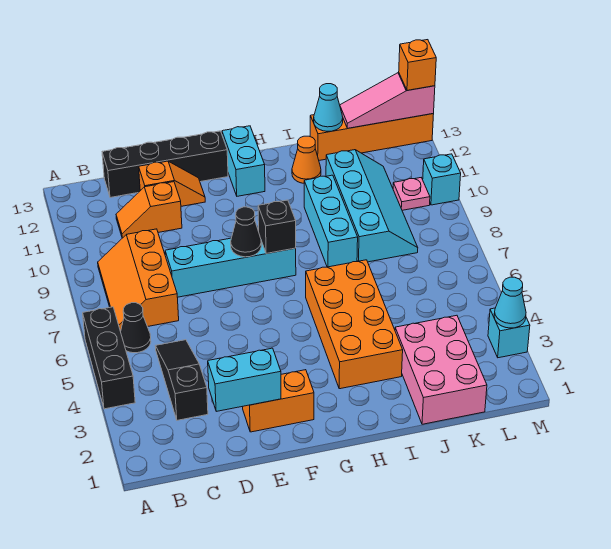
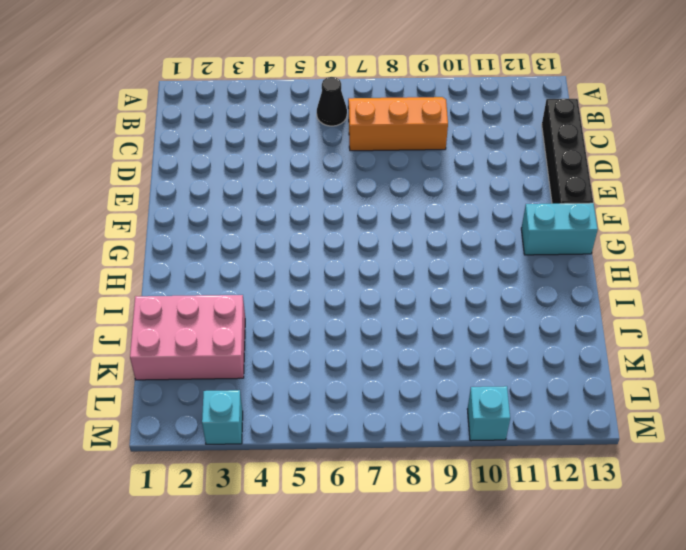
none -> black brick A4:A6 level 1
none -> black slope C3:C5 level 1 top 3
none -> orange slope C11:D11 level 1 top D

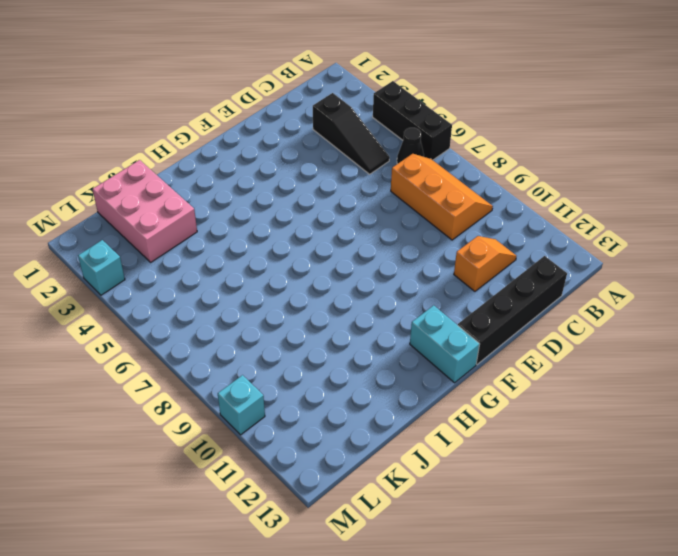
none -> cyan brick D8:G8 level 1
none -> orange slope D12:E12 level 1 top D
none -> orange brick E2:F2 level 1

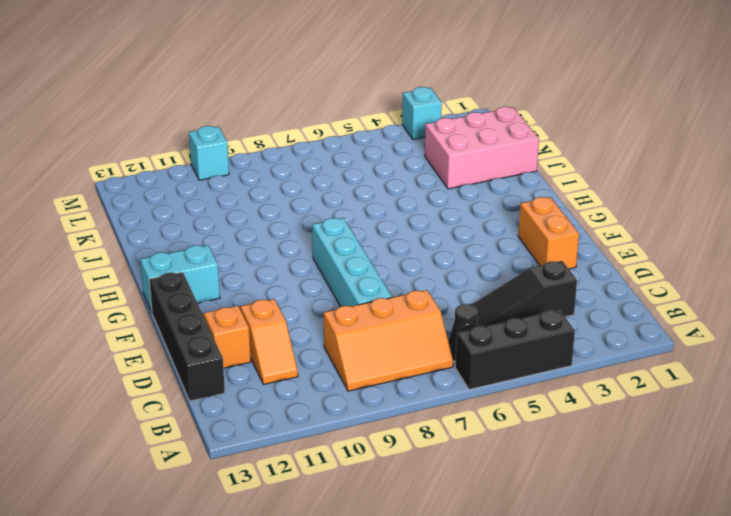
none -> orange brick H3:I6 level 1
none -> cyan brick I8:I10 level 1
none -> orange cone I12 level 1

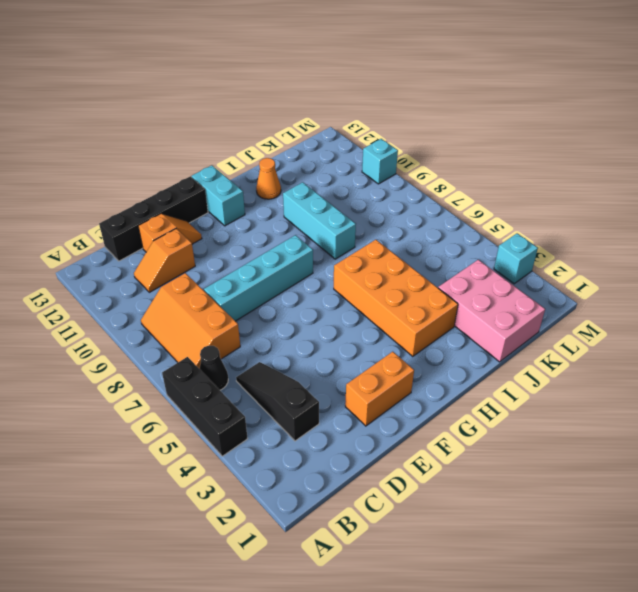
none -> cyan slope J8:K11 level 1 top J
none -> orange brick J13:M13 level 1
none -> pink plate L10 level 1

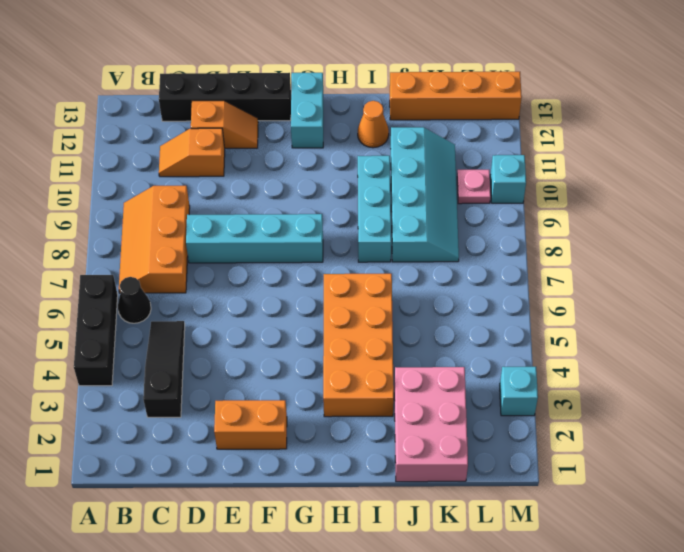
none -> cyan brick D2:E2 level 2
none -> black cone F8 level 2
none -> black brick G8 level 2

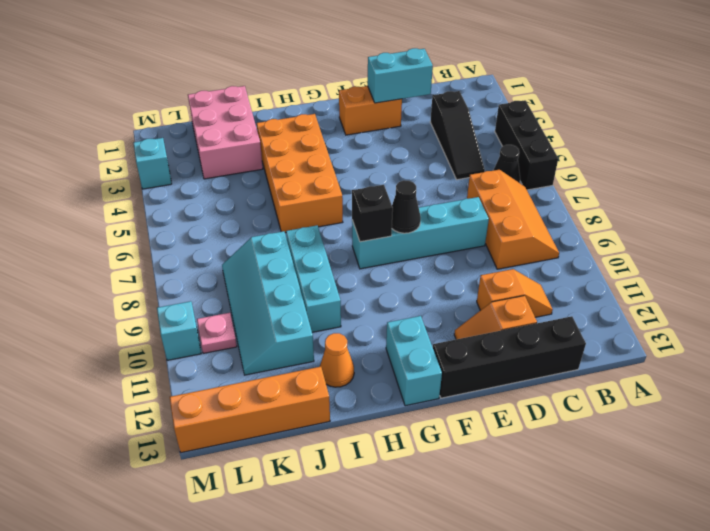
none -> cyan cone J13 level 2
none -> pink slope K13:M13 level 2 top M
none -> cyan cone M3 level 2

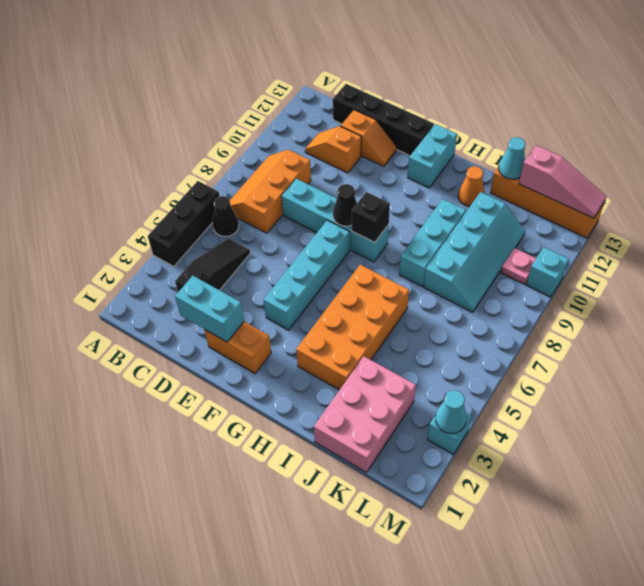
cyan brick F4:F7 level 1 -> none
pink slope K13:M13 level 2 top K -> pink slope K13:M13 level 2 top M
none -> orange brick M13 level 3

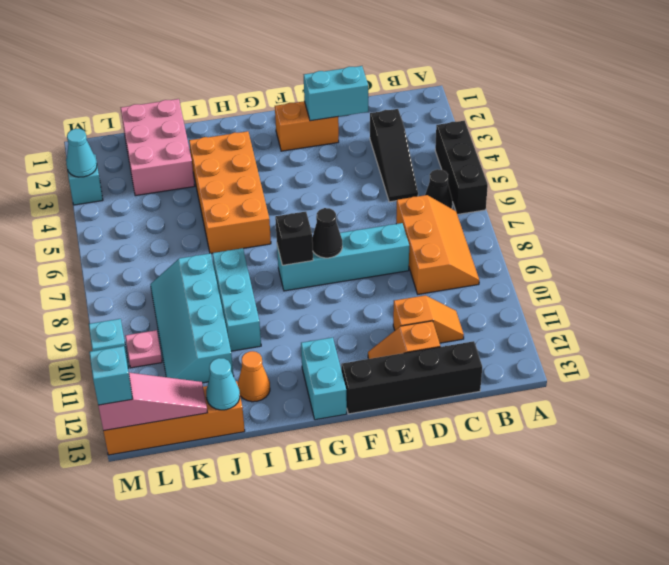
cyan brick M13 level 3 -> orange brick M13 level 3

